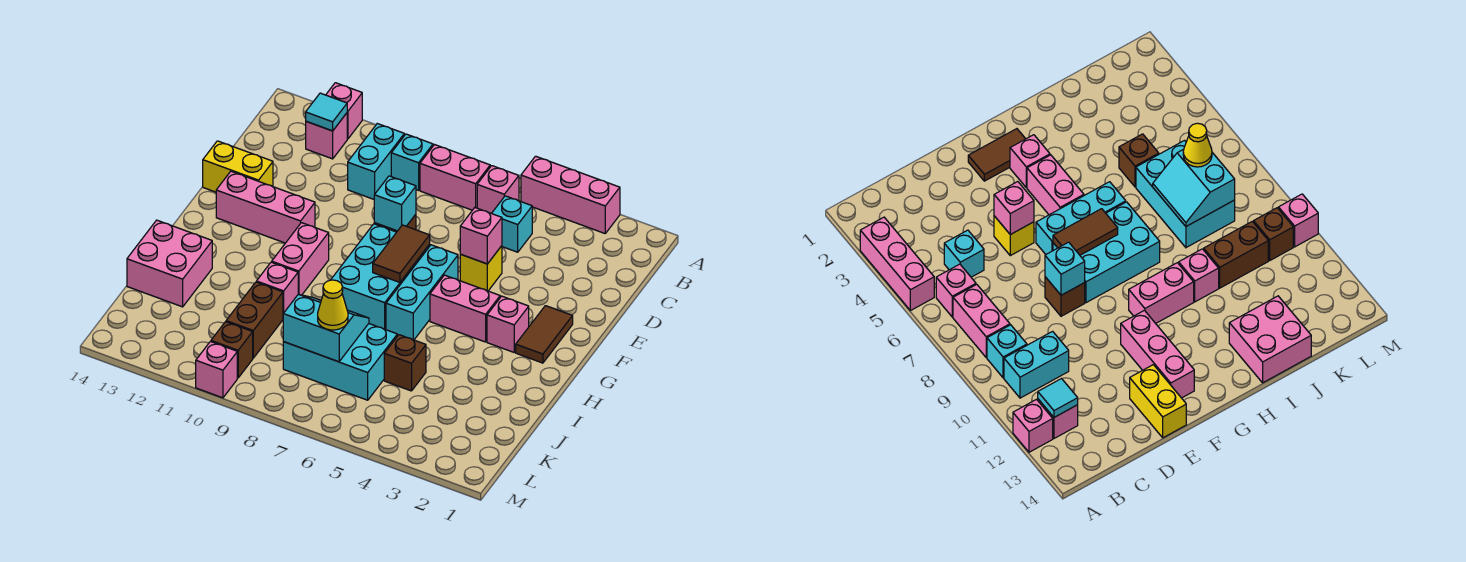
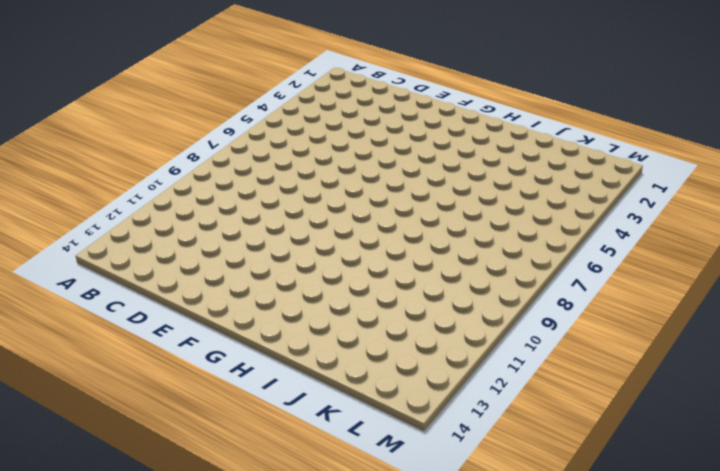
none -> pink brick A3:A5 level 1
none -> pink brick A12 level 1
none -> pink brick B6 level 1
none -> pink brick B7:B8 level 1

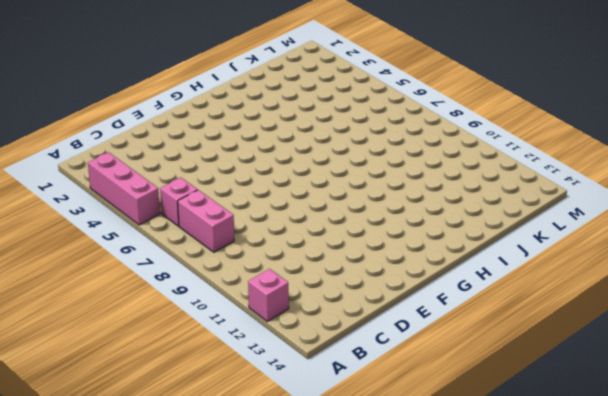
none -> cyan brick B9 level 1
none -> cyan brick B10:C10 level 1
none -> pink brick B12 level 1
none -> cyan brick C5 level 1

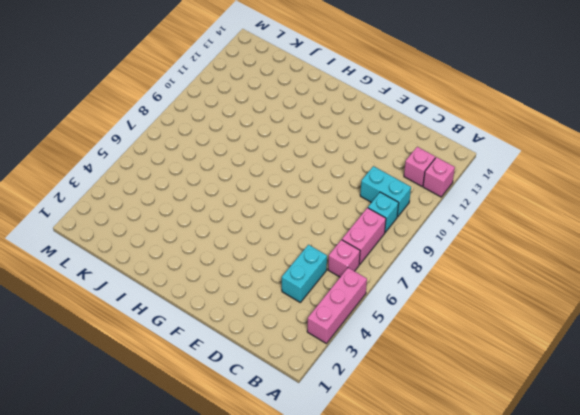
cyan brick C4:C5 level 1 -> cyan brick C5 level 1
none -> yellow brick E5 level 1
none -> brown brick E8 level 1
none -> yellow brick E13:E14 level 1
none -> brown tile F2:G2 level 1

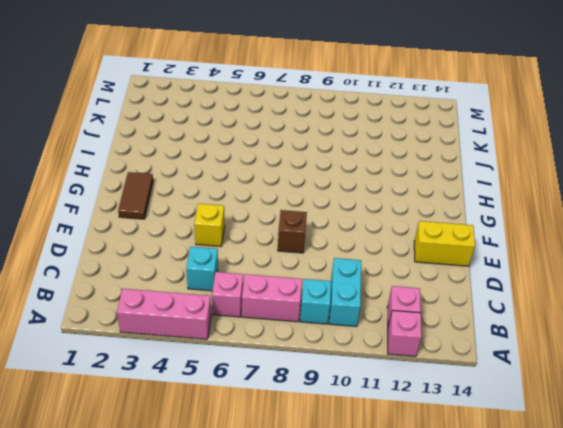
none -> cyan brick F6:H6 level 1
none -> cyan brick F7:H8 level 1
none -> pink brick F11:F13 level 1
none -> pink brick G3 level 1

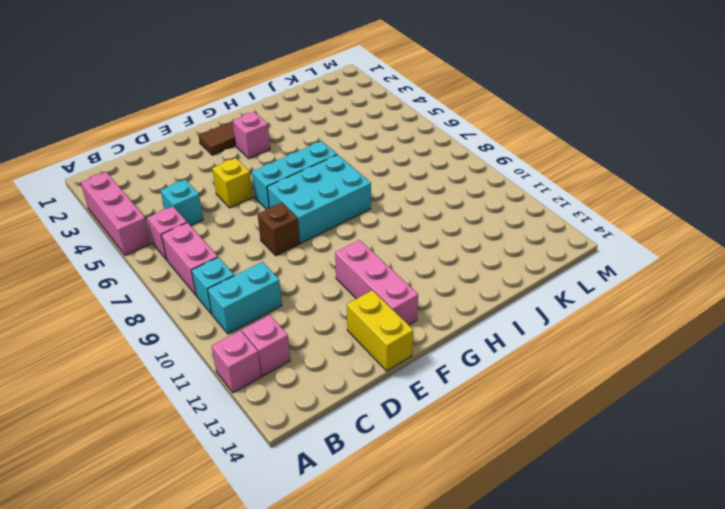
none -> pink brick G4:G5 level 1
none -> pink brick G10:H10 level 1
none -> pink brick I10 level 1
none -> pink brick I13:J14 level 1

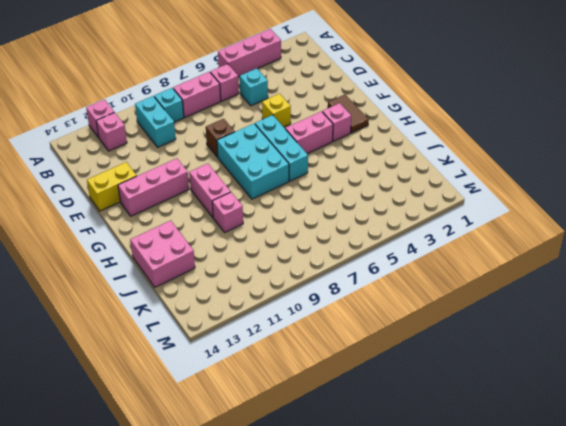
none -> brown brick J5 level 1
none -> cyan brick J6:K8 level 1
none -> brown brick J10:K10 level 1
none -> brown brick L10 level 1

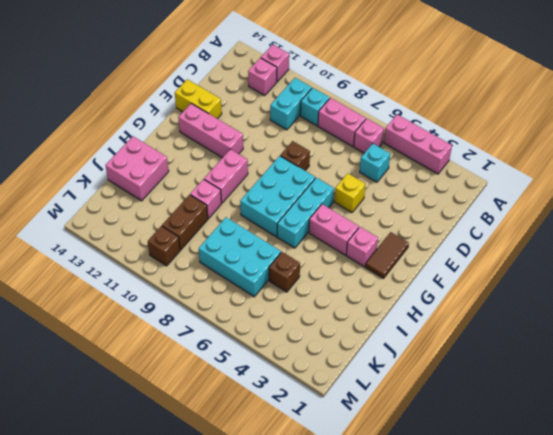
none -> pink brick M10 level 1
none -> cyan tile B12 level 2
none -> pink brick E5 level 2
none -> cyan brick E8 level 2

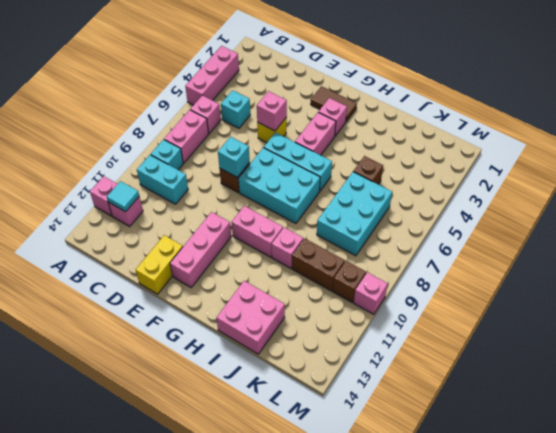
none -> brown tile F7:G7 level 2
none -> cyan slope J7:K8 level 2 top K
none -> yellow cone K7 level 3

